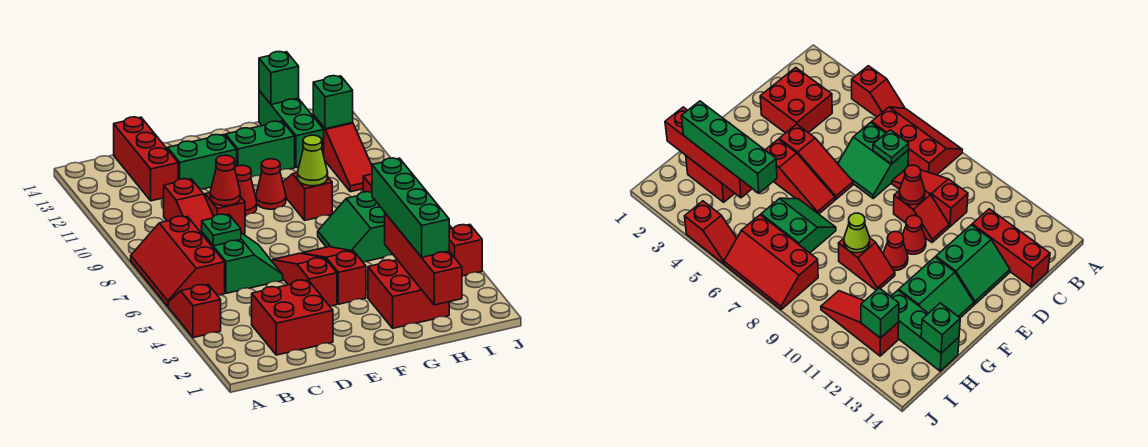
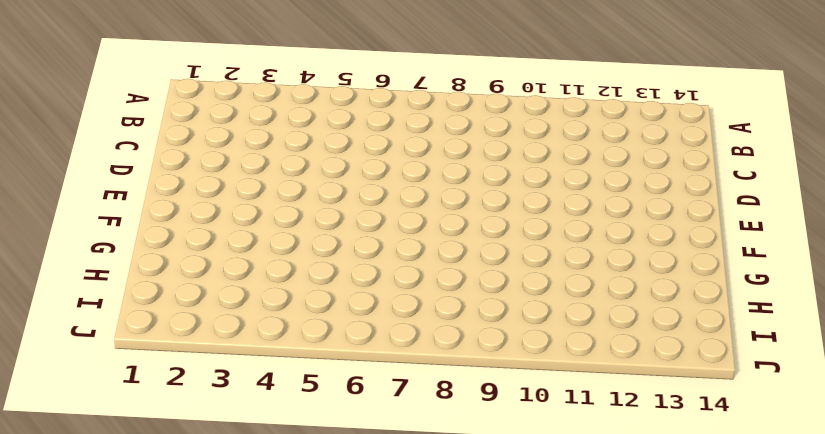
none -> red slope A4:A5 level 1 top 4
none -> red slope A6:B8 level 1 top B
none -> red brick C2:D3 level 1

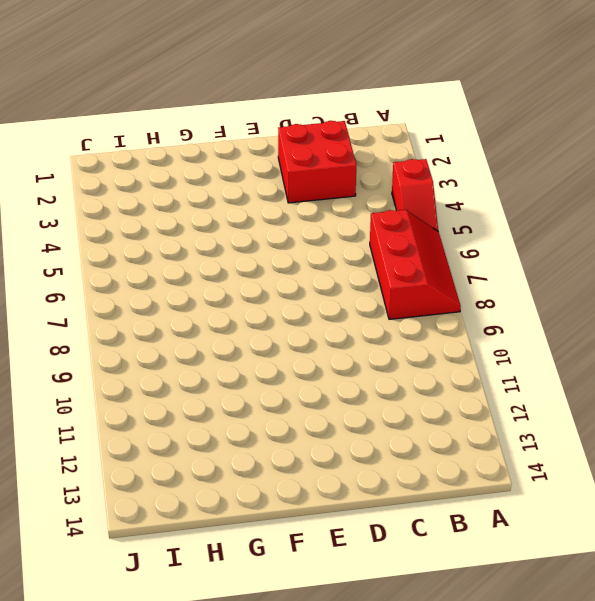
none -> green slope C6:D7 level 1 top C
none -> red slope C8:C10 level 1 top 10
none -> red brick C12:C14 level 1

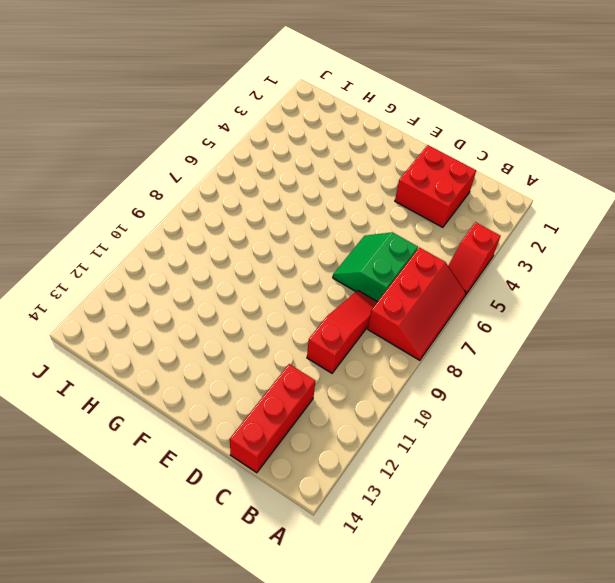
none -> red slope D9:D10 level 1 top 9
none -> green slope D12:E13 level 1 top 12
none -> red slope E4:E6 level 1 top 4

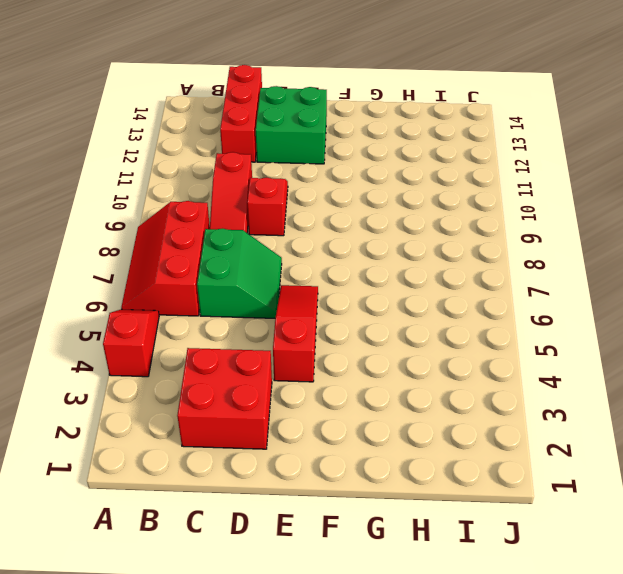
green brick D12:E13 level 1 -> green slope D12:E13 level 1 top 12
none -> red cone E10 level 1
none -> red slope F4:F6 level 1 top 4
none -> red cone F10 level 1

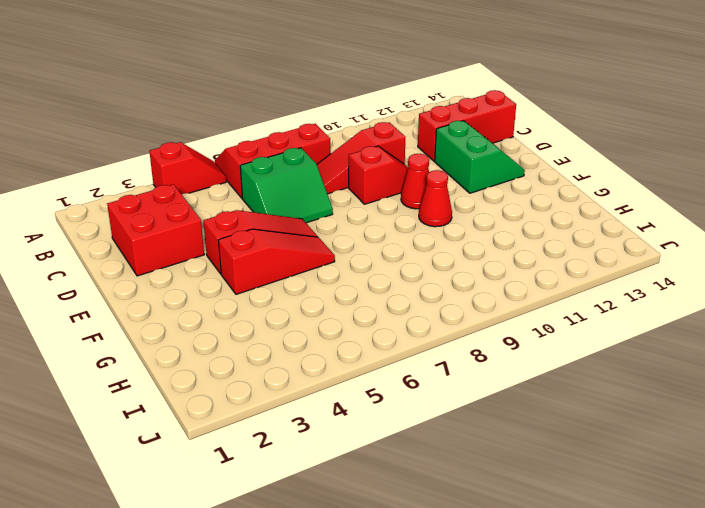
none -> green slope F12:G13 level 1 top 12
none -> red brick G2:H3 level 1
none -> green slope G6:H7 level 1 top H

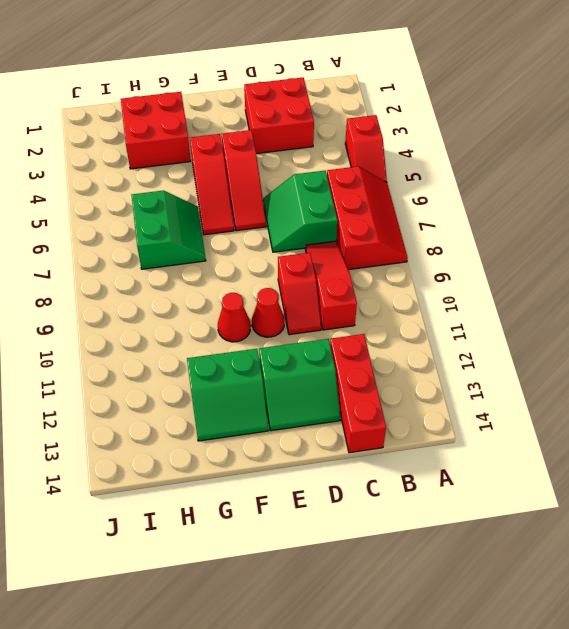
none -> red slope G9:G10 level 1 top 9
none -> green brick H12:H14 level 1
none -> red slope I6:J8 level 1 top I

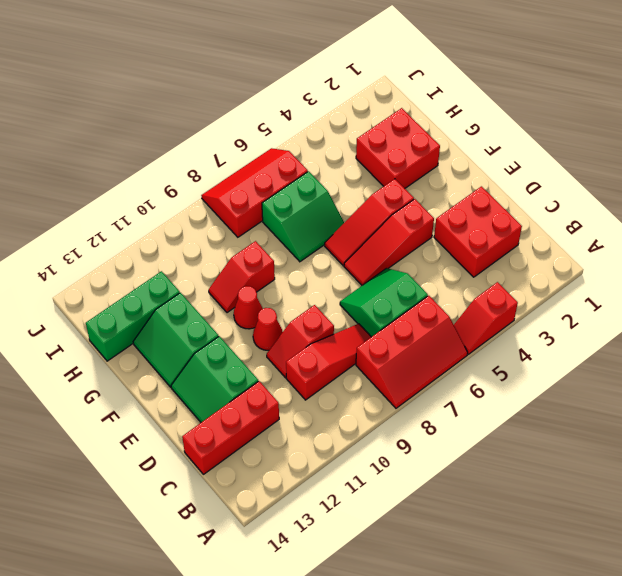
none -> red slope I10:I12 level 1 top 12
none -> red slope J4:J5 level 1 top 4
none -> green plate C7 level 2

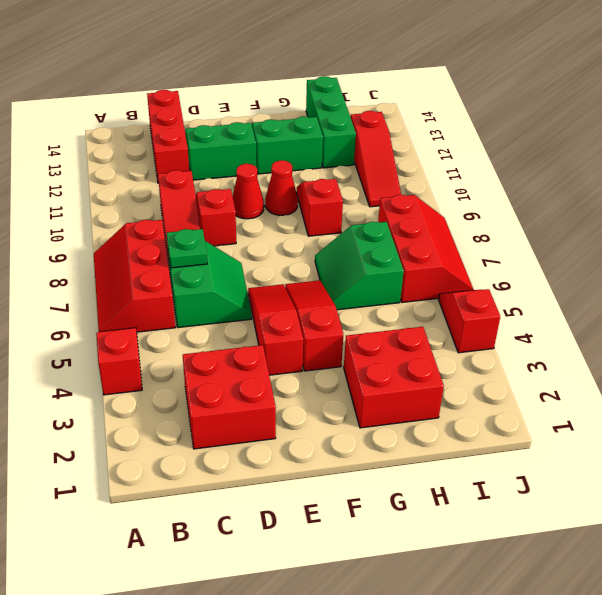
none -> red cone D9 level 2
none -> lime cone G9 level 2
none -> red brick H1:H4 level 2

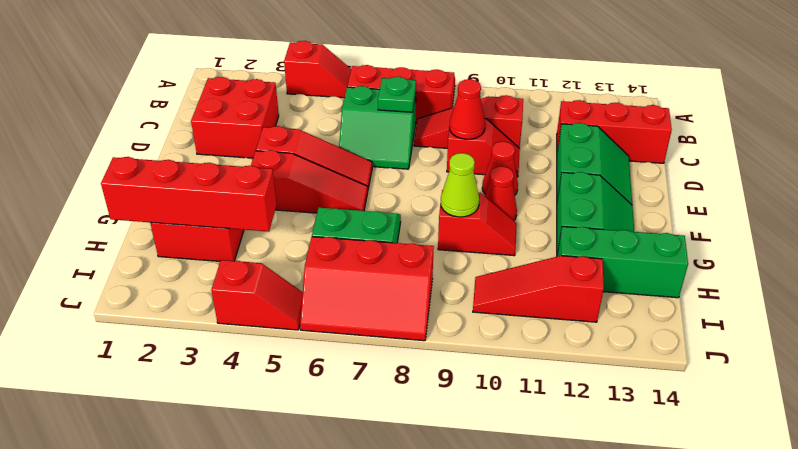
none -> green brick H14 level 2
none -> green brick I12 level 2
none -> green brick H2:H5 level 3

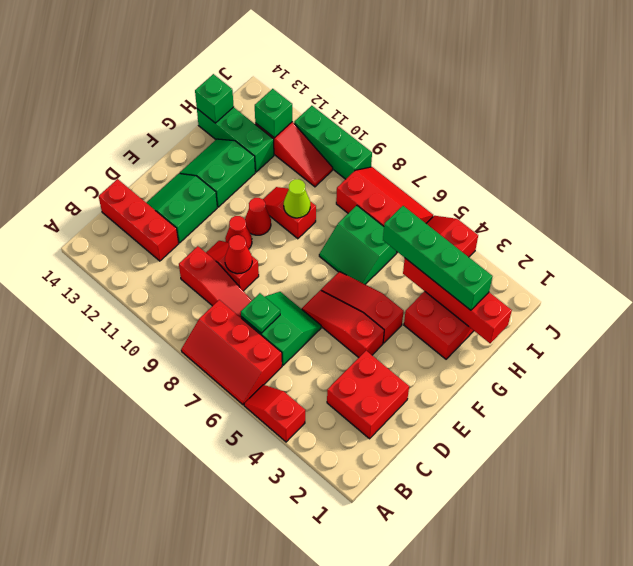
green brick J9:J11 level 1 -> none

